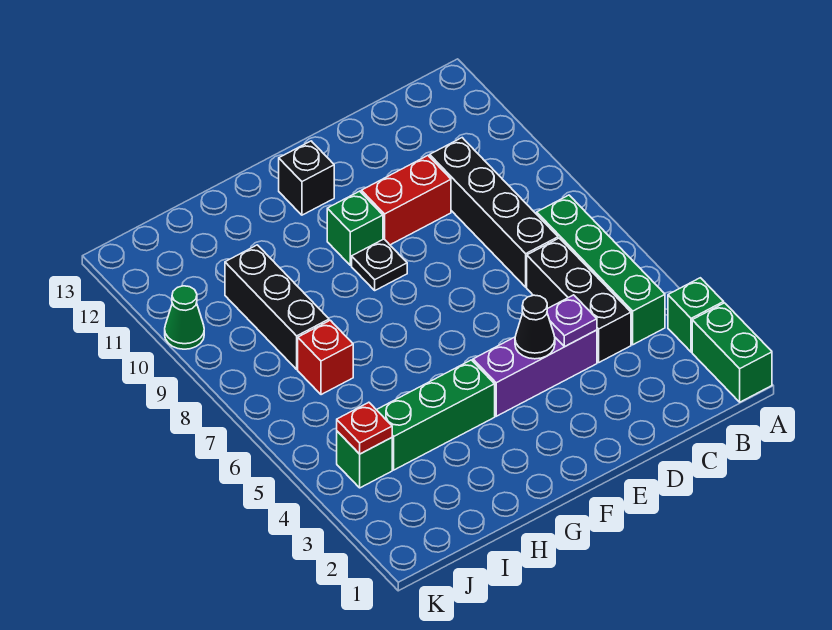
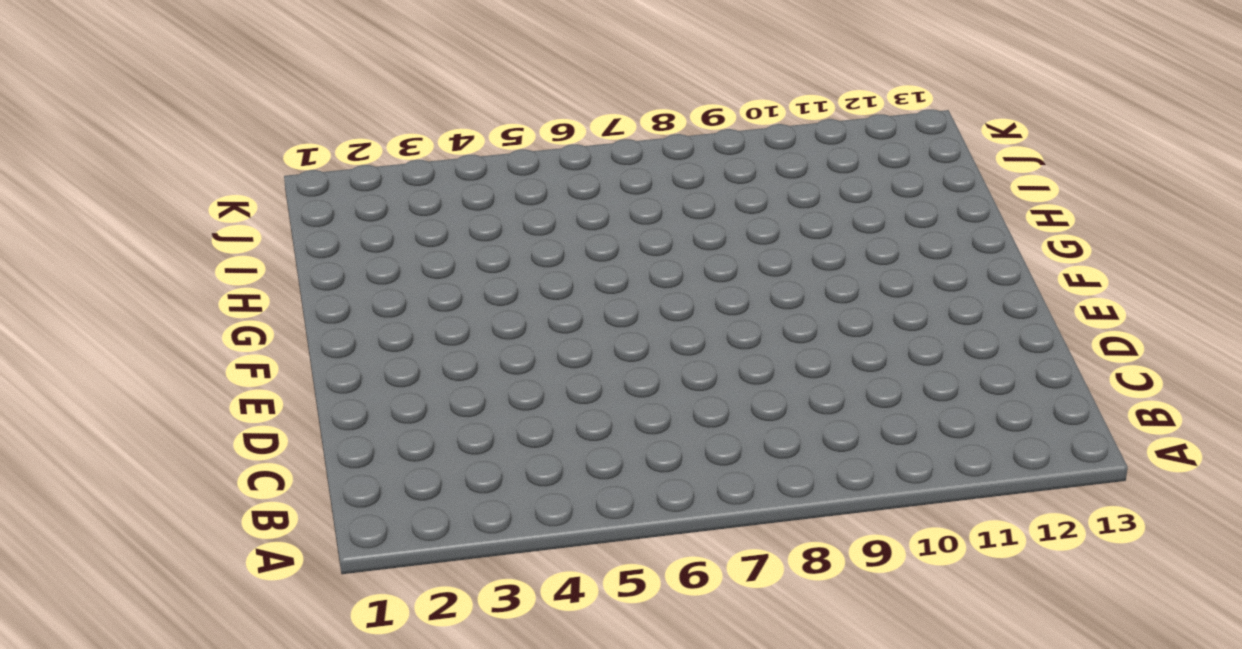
none -> green brick A1:A2 level 1
none -> green brick A3 level 1
none -> green brick B4:B7 level 1

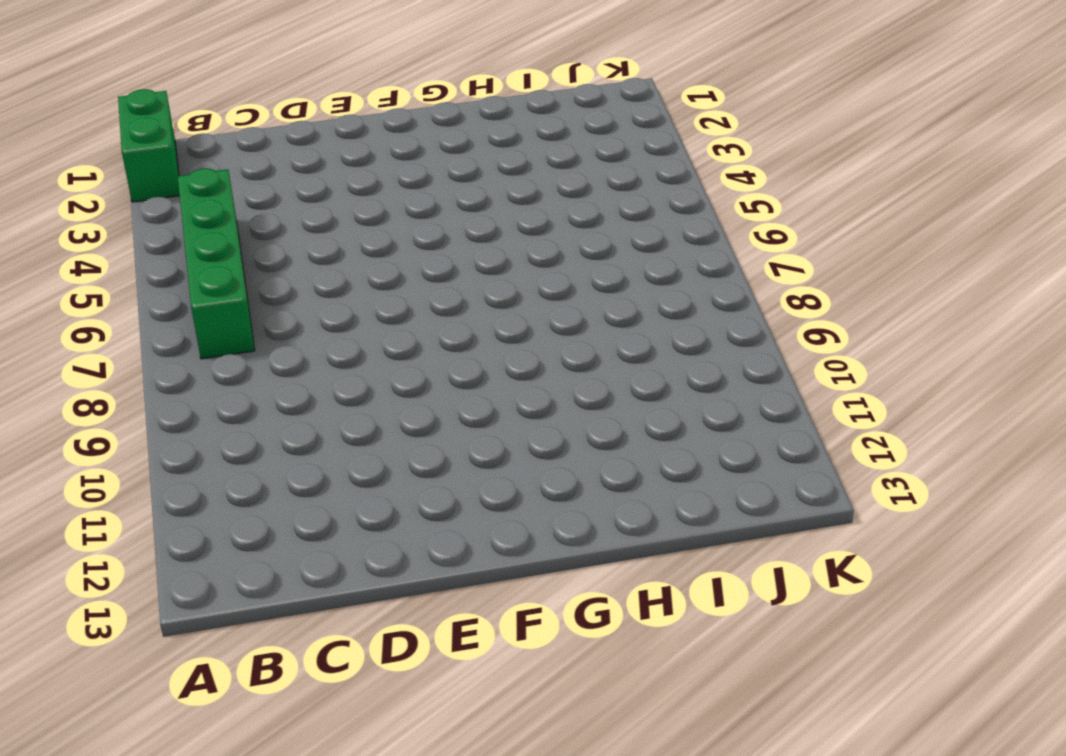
none -> green brick A3 level 1
none -> black brick C4:C6 level 1
none -> black brick C7:C10 level 1

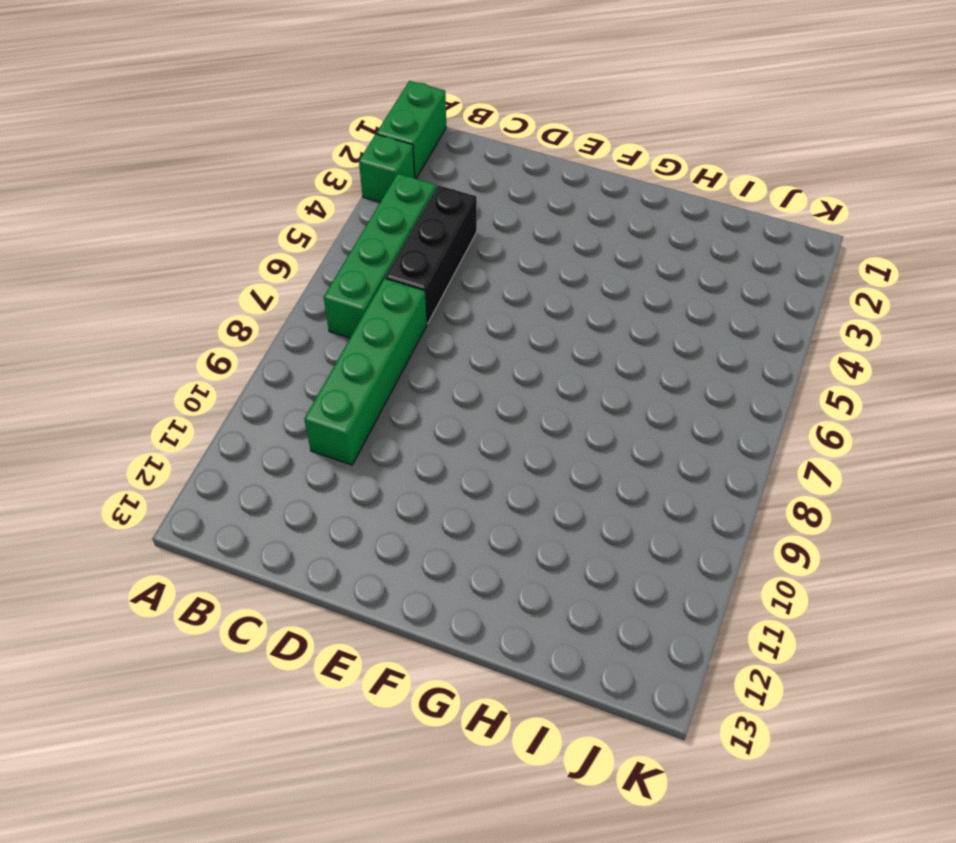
green brick C7:C10 level 1 -> black brick C7:C10 level 1
none -> purple brick D4:F4 level 1
none -> red brick D10:E10 level 1
none -> black plate F9 level 1

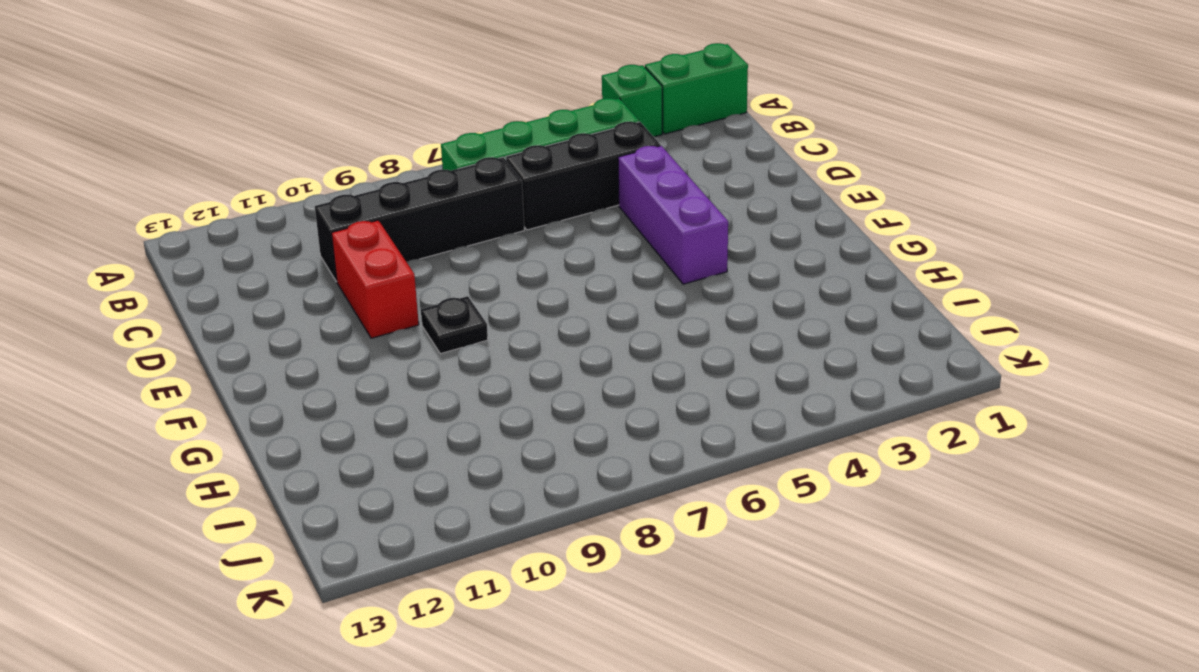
none -> green brick F10 level 1
none -> black brick F12 level 1
none -> green brick G4:I4 level 1

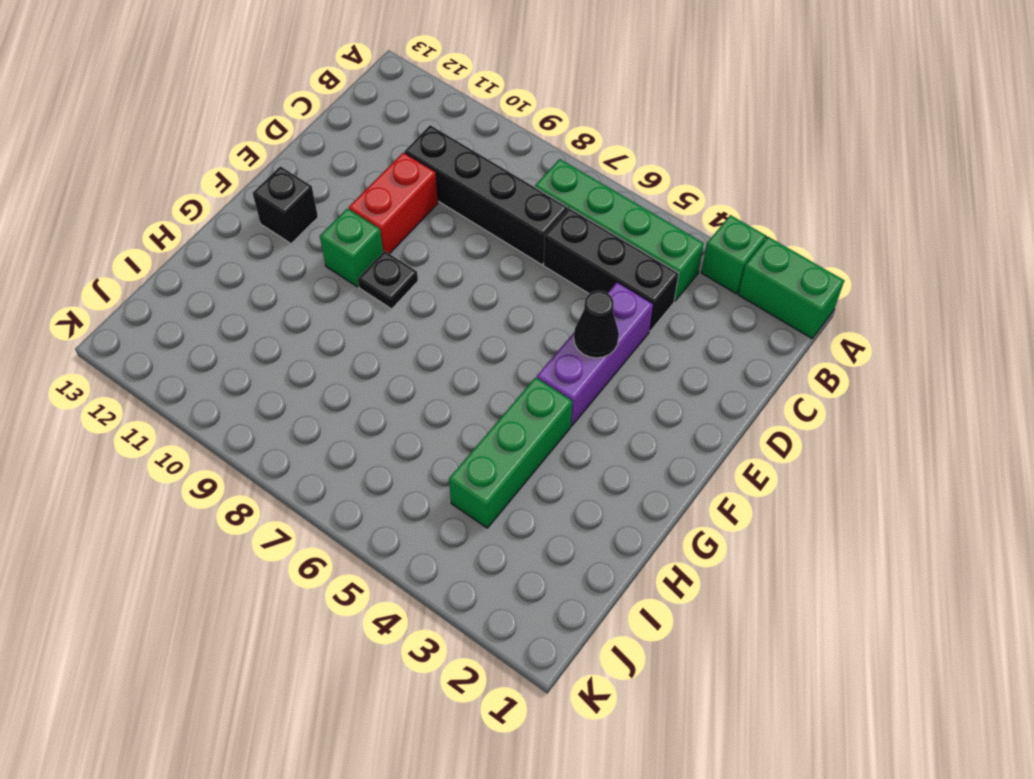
none -> red brick I7 level 1
none -> black brick I8:I10 level 1
none -> green brick J4 level 1

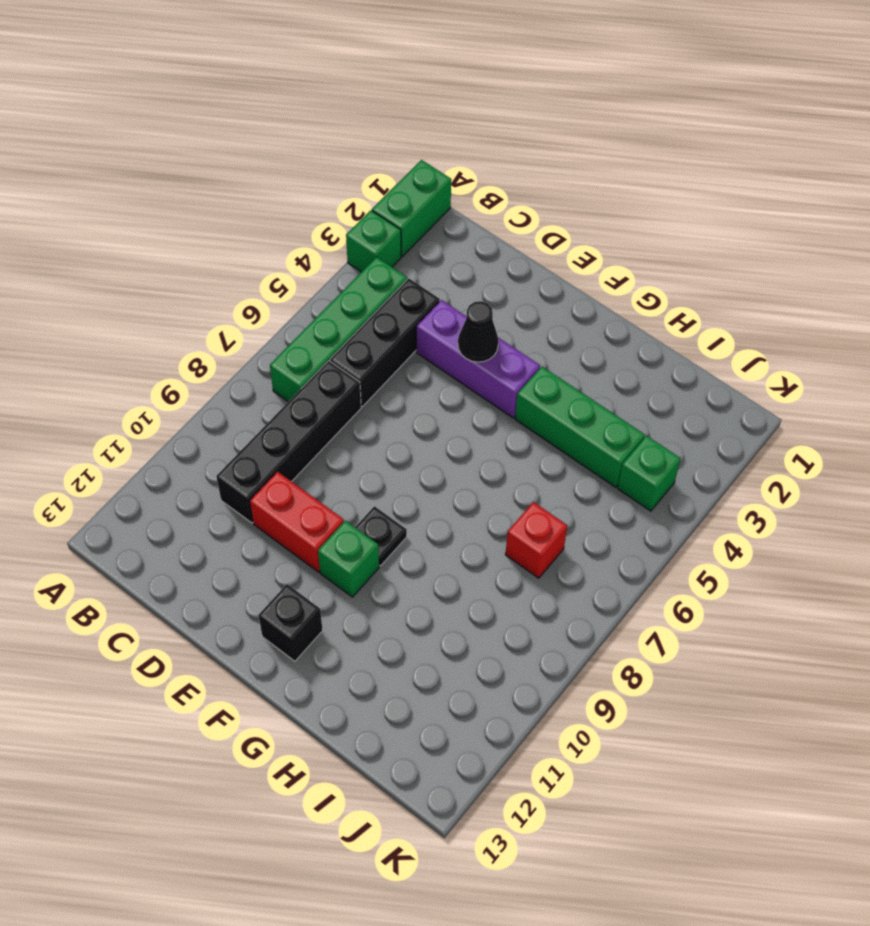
none -> black brick I8:I10 level 1
none -> green cone K10 level 1
none -> purple plate D4 level 2

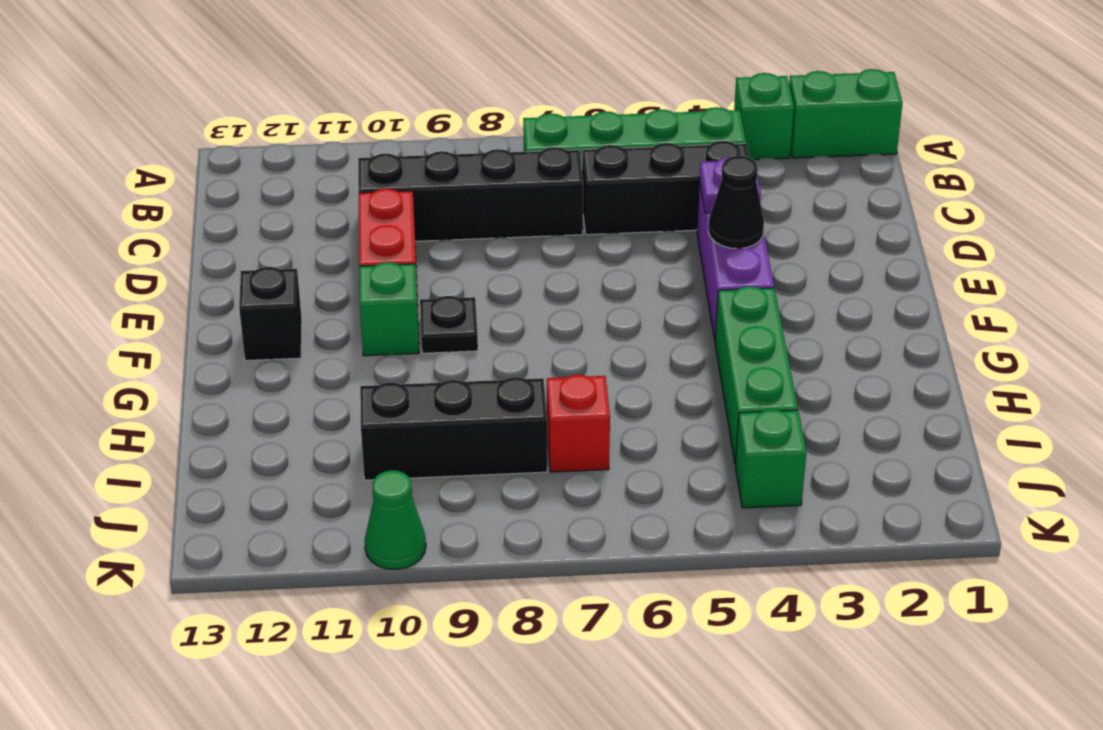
none -> red plate J4 level 2

